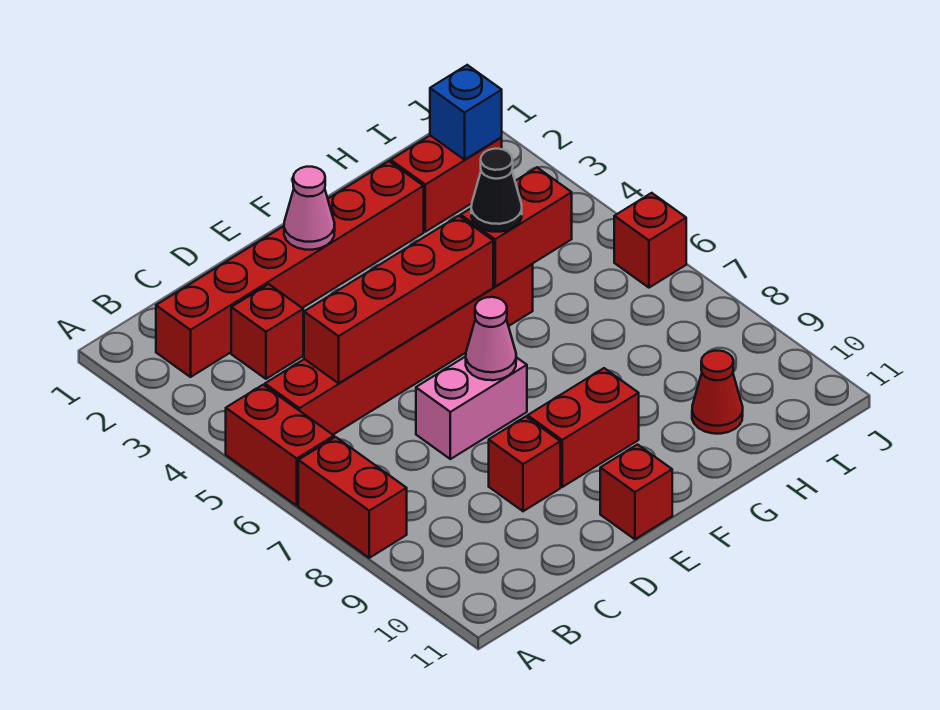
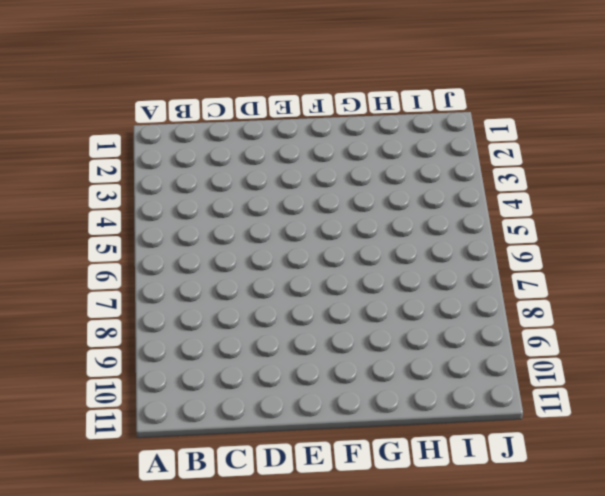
none -> red brick A5:A6 level 1
none -> red brick A7:A8 level 1
none -> red brick B2:G2 level 1

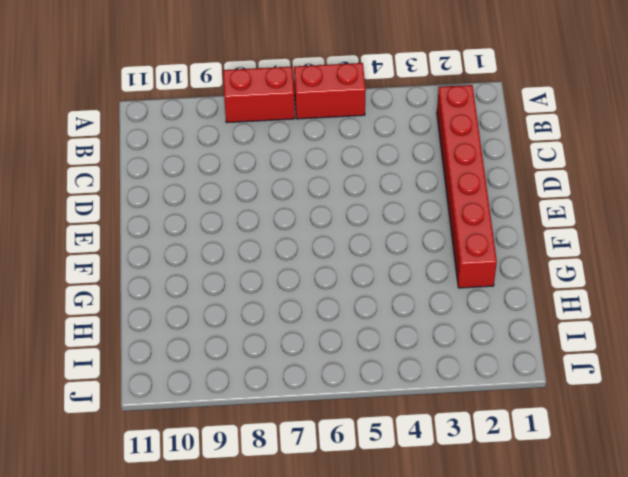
none -> red brick B5:G5 level 1
none -> red brick C3 level 1
none -> pink brick D7:E7 level 1

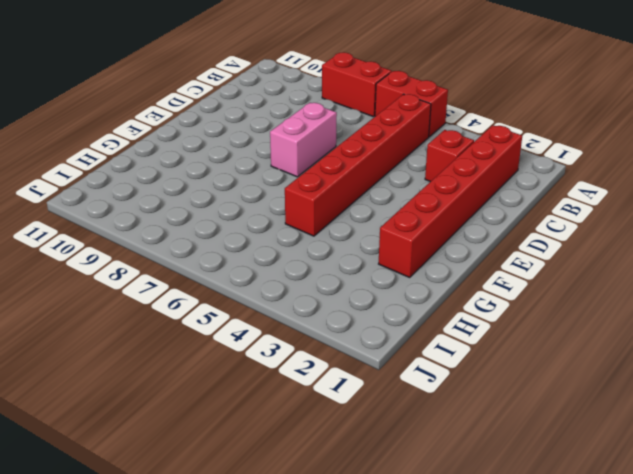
none -> red brick D9 level 1
none -> red brick E9:F9 level 1
none -> red brick E11 level 1

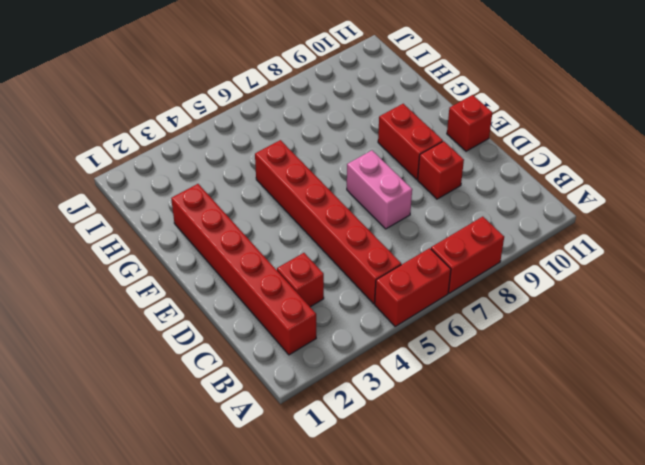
none -> red brick H2:I2 level 1
none -> red cone H10 level 1
none -> red brick J6 level 1

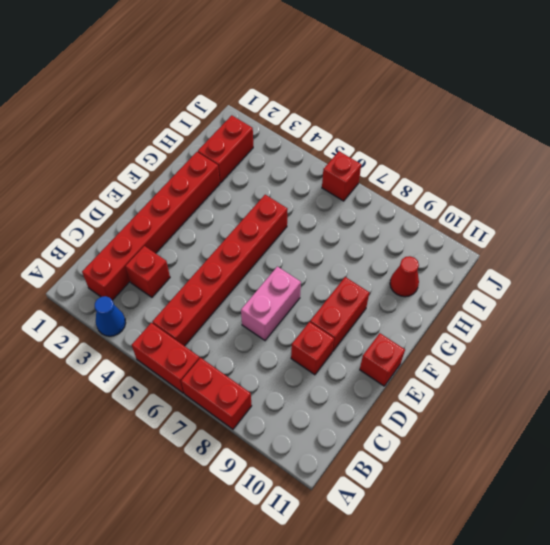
blue cone A3 level 1 -> none
none -> red brick C5:F5 level 2
none -> pink cone E2 level 2
none -> pink cone E7 level 2

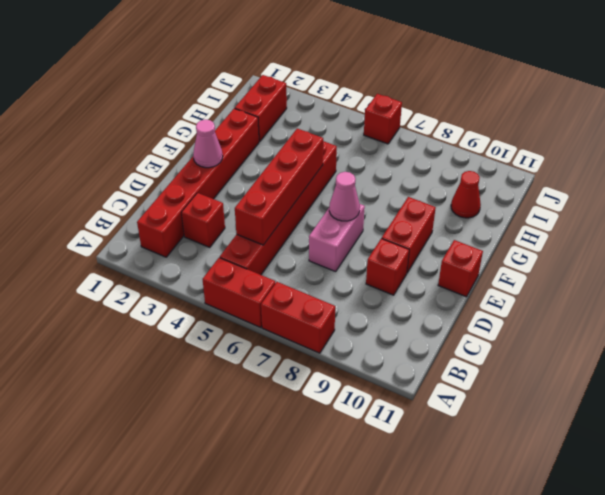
none -> red brick G5:H5 level 2
none -> blue brick I2 level 2
none -> black cone G5 level 3

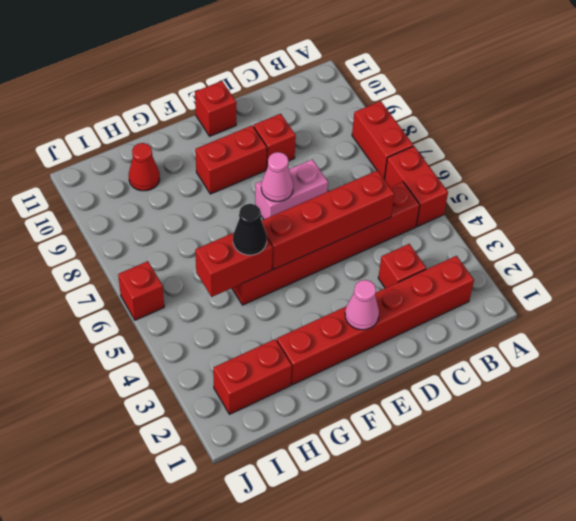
none -> blue brick I2 level 2

